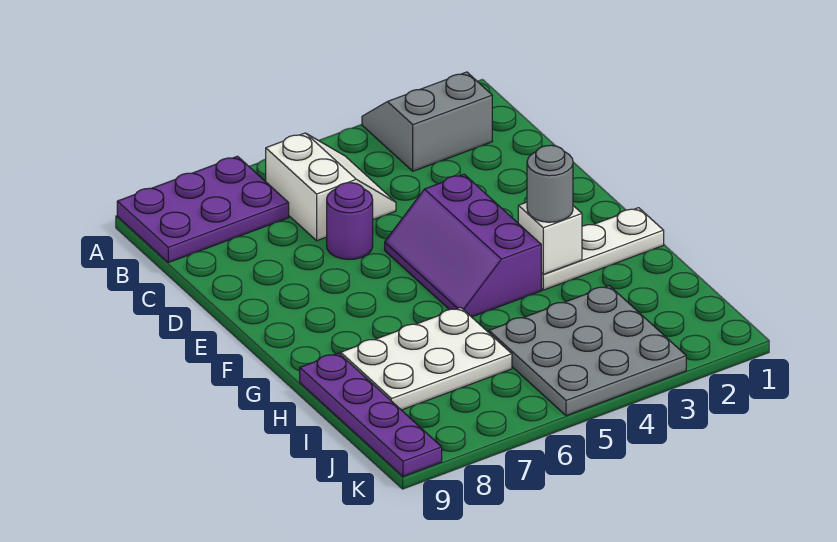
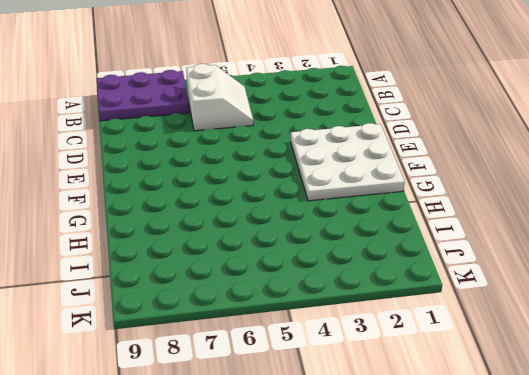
white plate E1:G3 level 1 -> white plate G1:G3 level 1
none -> grey slope A2:B3 level 1 top B
none -> purple round brick D6 level 1

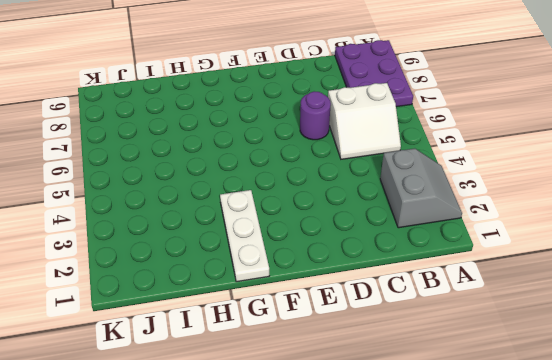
none -> purple slope E4:G5 level 1 top 4
none -> white plate H6:I8 level 1

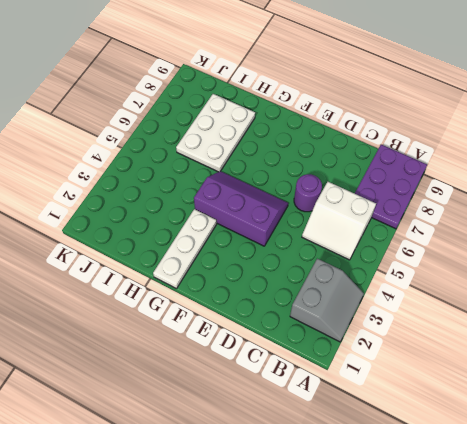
none -> purple plate H9:K9 level 1
none -> grey plate I3:K5 level 1

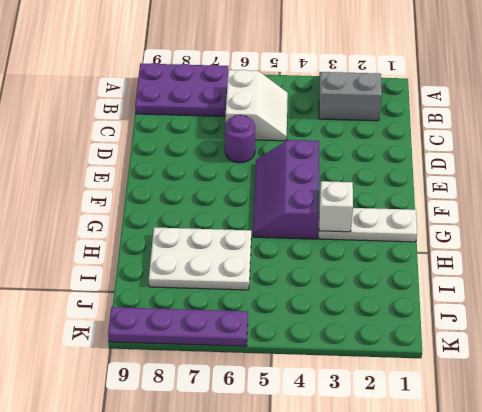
purple plate K6:K9 level 1 -> purple plate H9:K9 level 1
none -> grey plate I3:K5 level 1
none -> grey round brick G3 level 3

